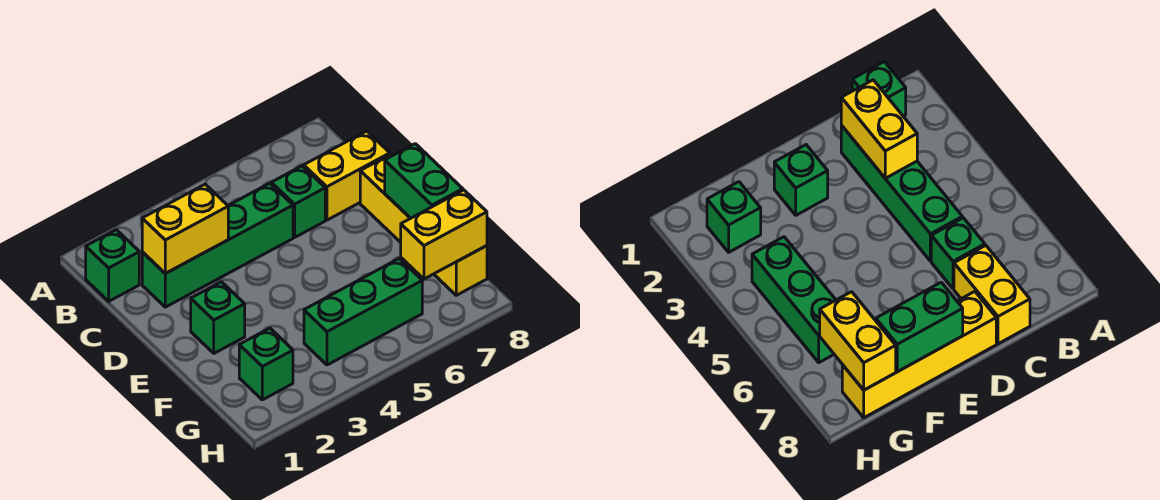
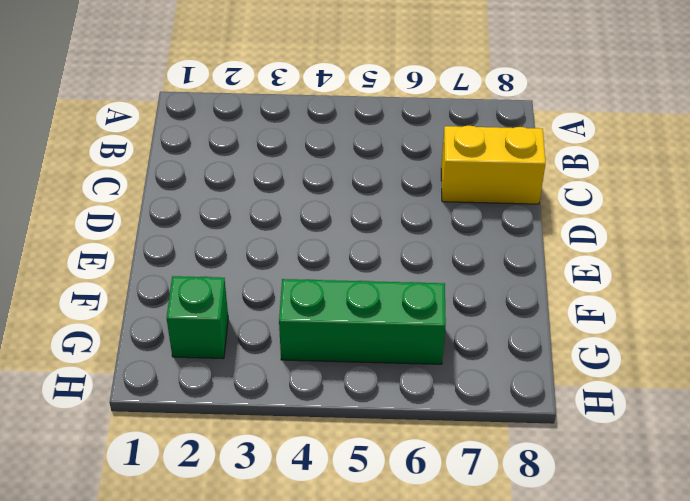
none -> green brick B1 level 1
none -> green brick C2:C5 level 1

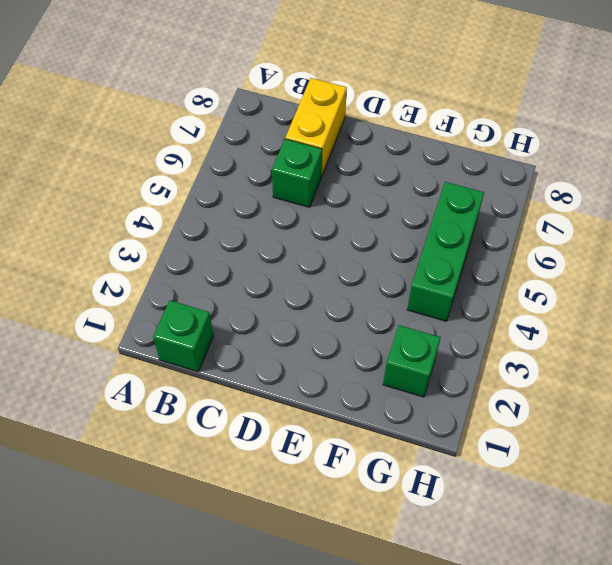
none -> green brick C2:C5 level 1
none -> yellow brick D8:G8 level 1

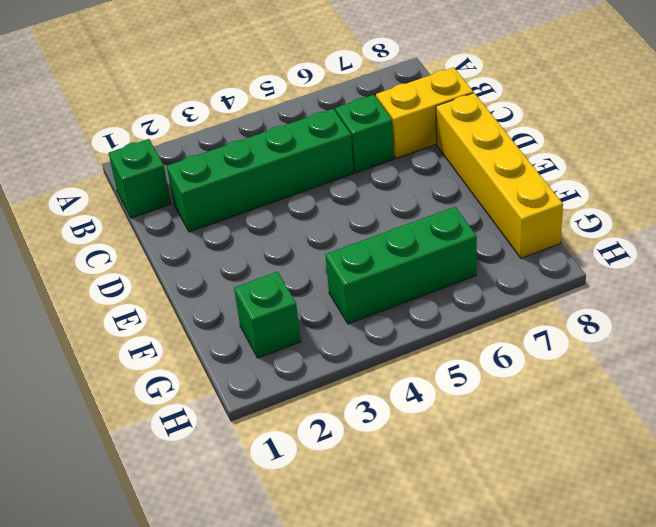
none -> green brick E2 level 1
none -> yellow brick C2:C3 level 2

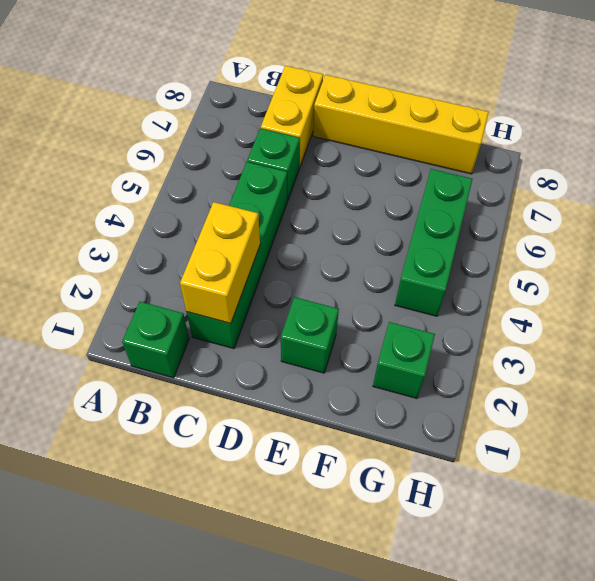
none -> green brick E8:F8 level 2
none -> yellow brick G7:G8 level 2

